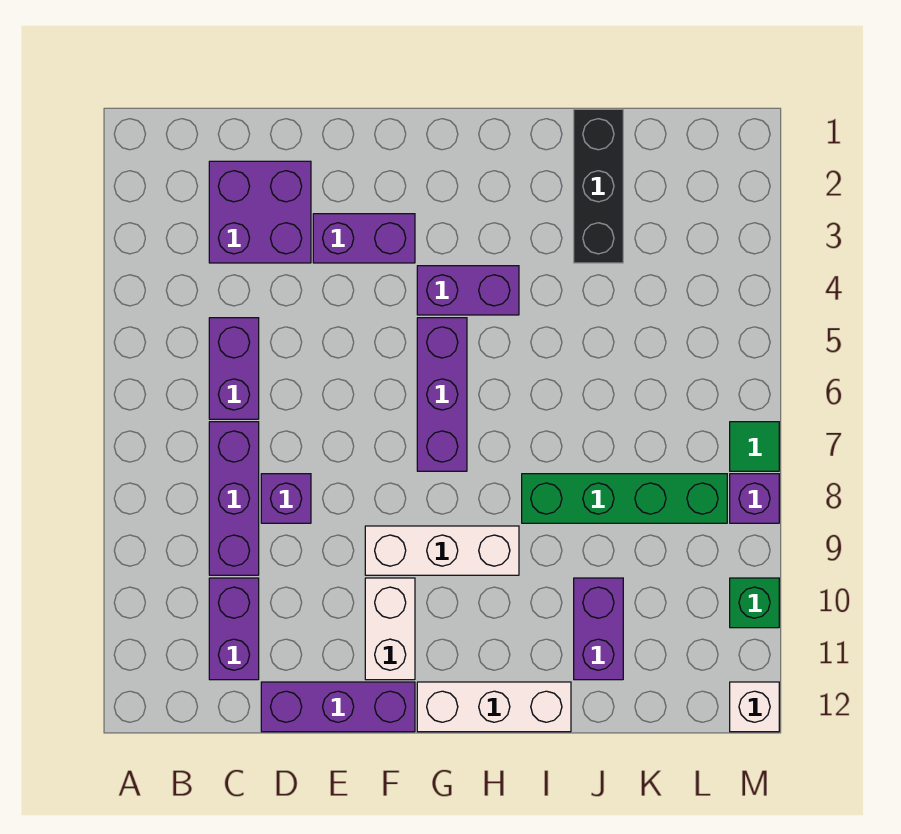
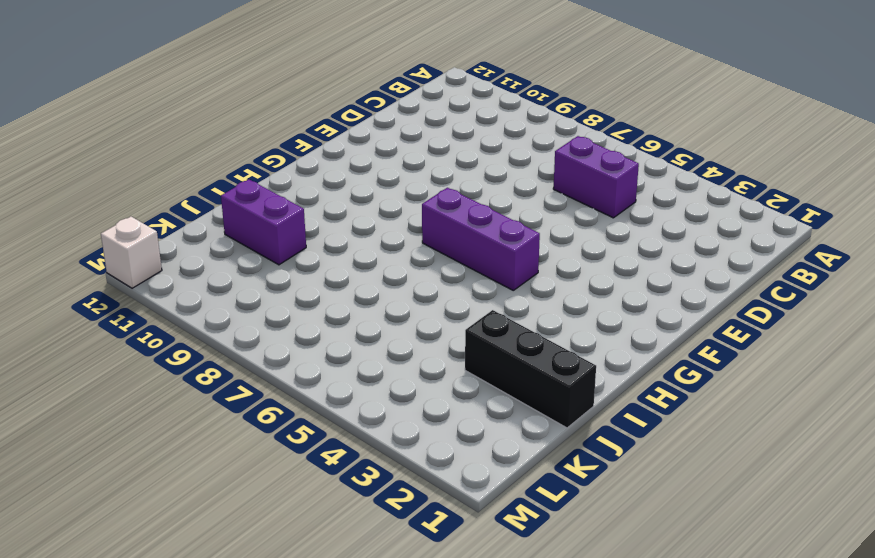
none -> purple brick C2:D3 level 1
none -> purple brick C7:C9 level 1
none -> purple brick C10:C11 level 1

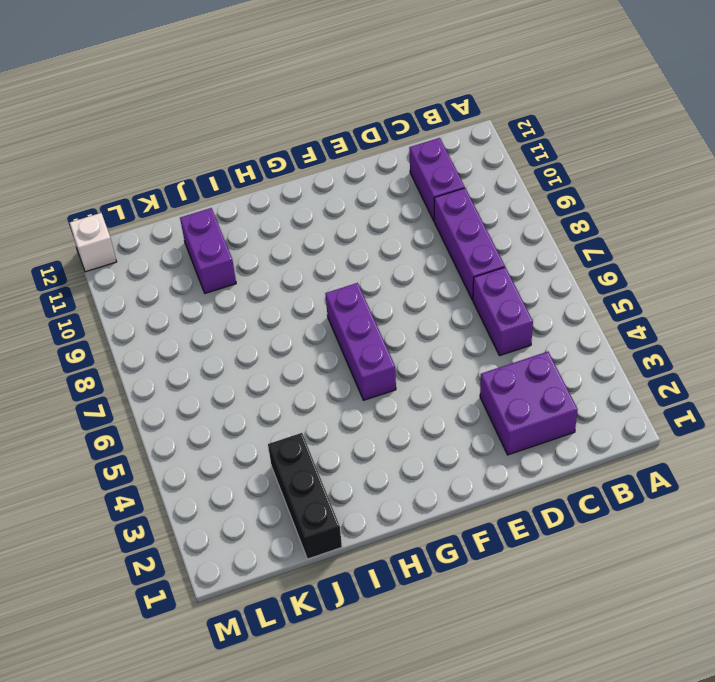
none -> purple brick D8 level 1
none -> purple brick D12:F12 level 1
none -> purple brick E3:F3 level 1

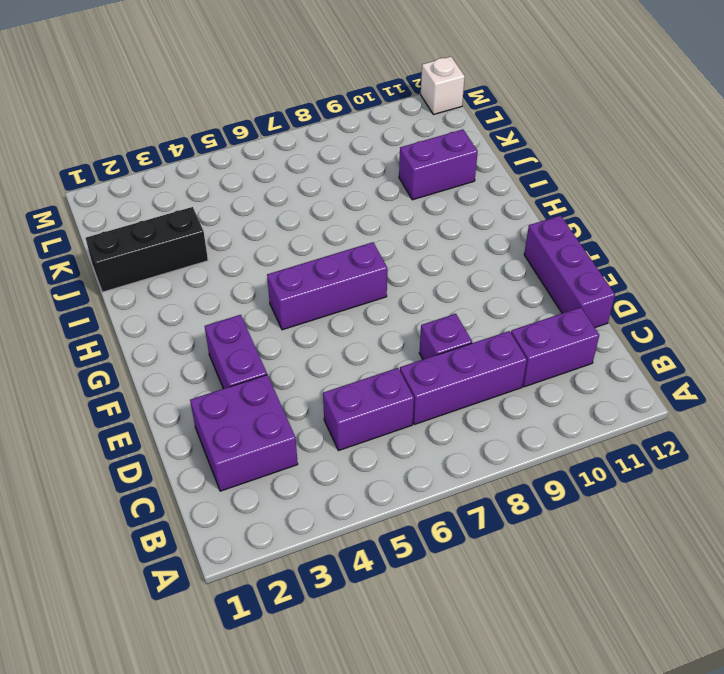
none -> white brick F9:H9 level 1
none -> white brick F10:F11 level 1
none -> purple brick G4:H4 level 1

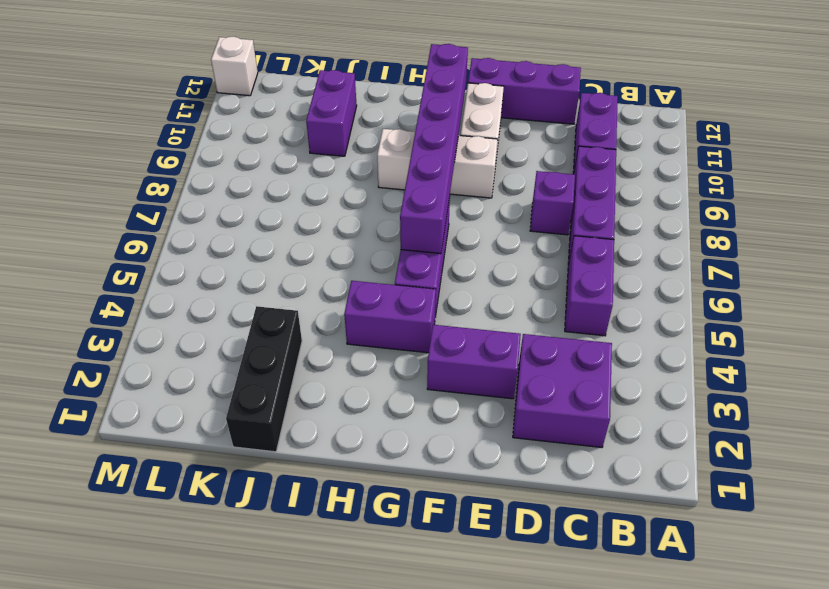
purple brick G6:G11 level 2 -> none
none -> white brick G12:I12 level 1
none -> green brick I8:L8 level 1
none -> green tile M7 level 1

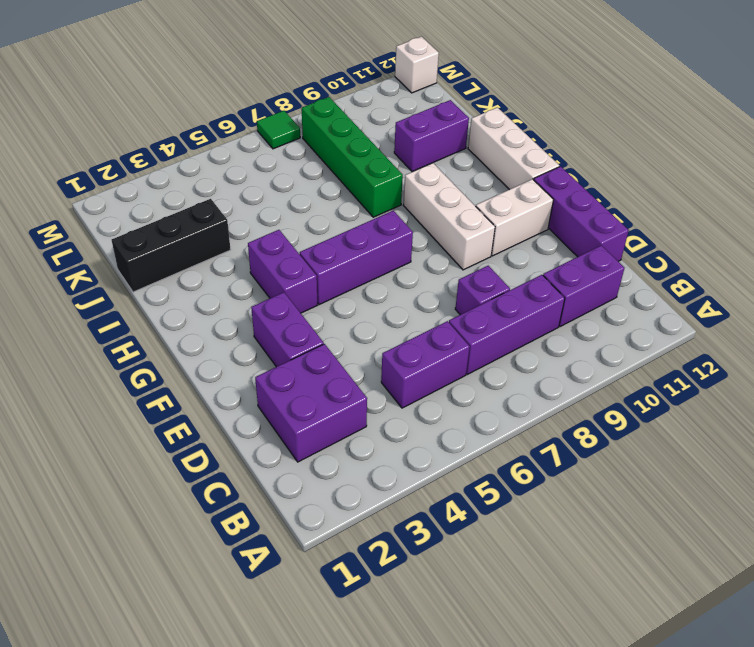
none -> purple brick M8 level 1
none -> green brick M10 level 1

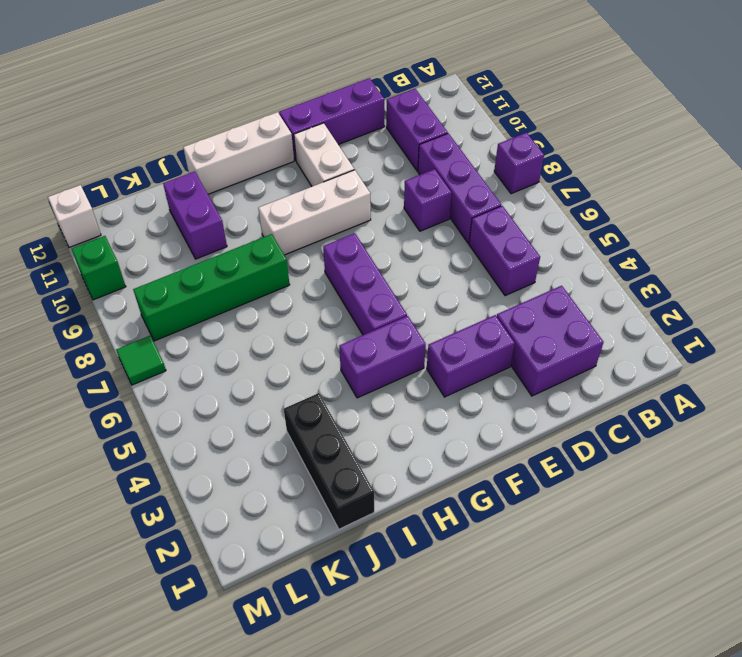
purple brick A8 level 1 -> purple brick M8 level 1

